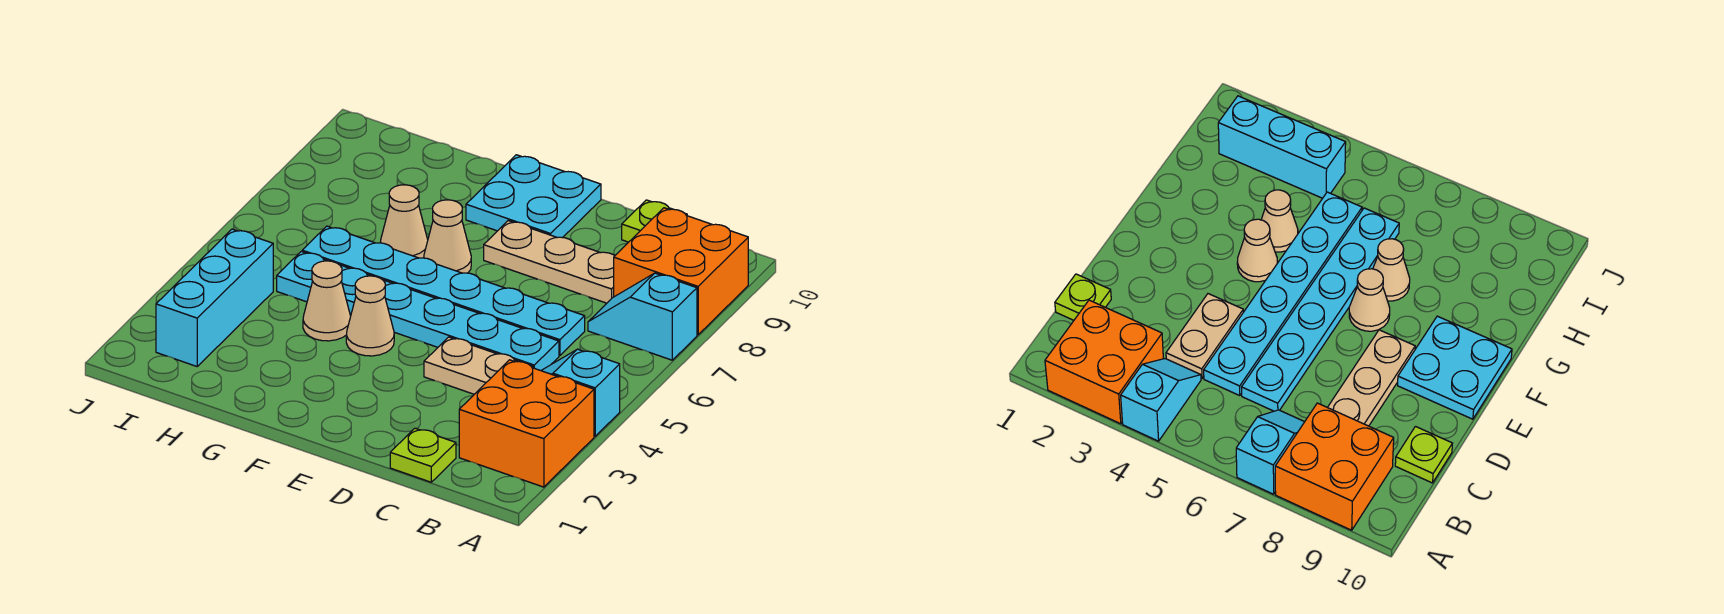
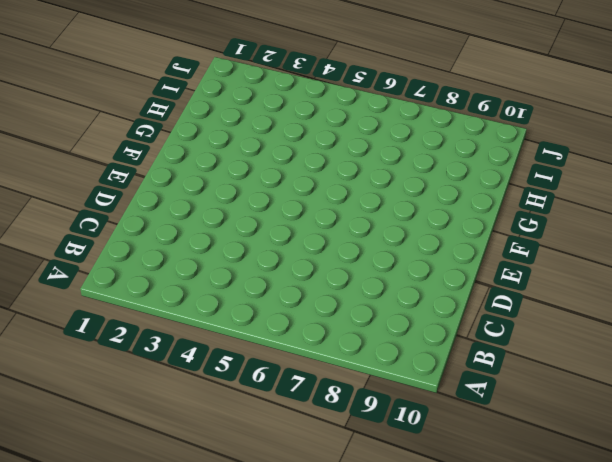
none -> orange brick A2:B3 level 1
none -> cyan slope A4:B4 level 1 top A
none -> cyan slope A7:B7 level 1 top A

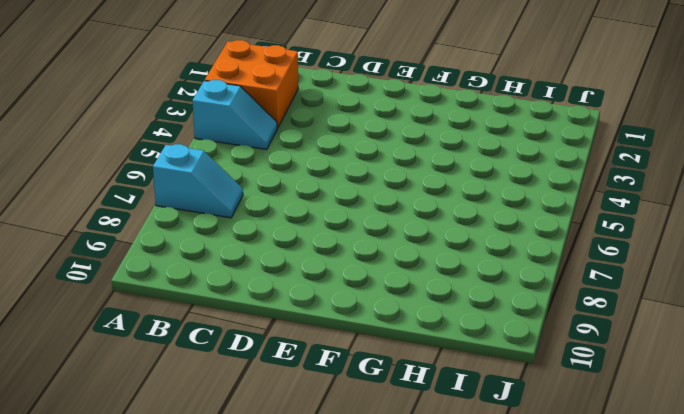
none -> orange brick A8:B9 level 1
none -> lime plate C1 level 1
none -> tan plate C4:D4 level 1

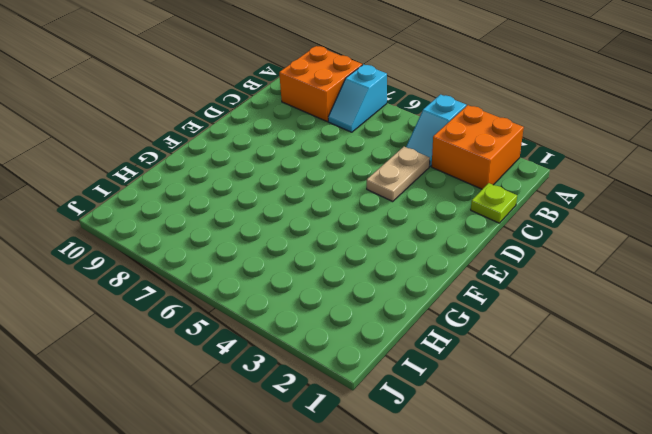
none -> cyan plate C5:H5 level 1
none -> cyan plate C6:H6 level 1
none -> tan plate C8:E8 level 1

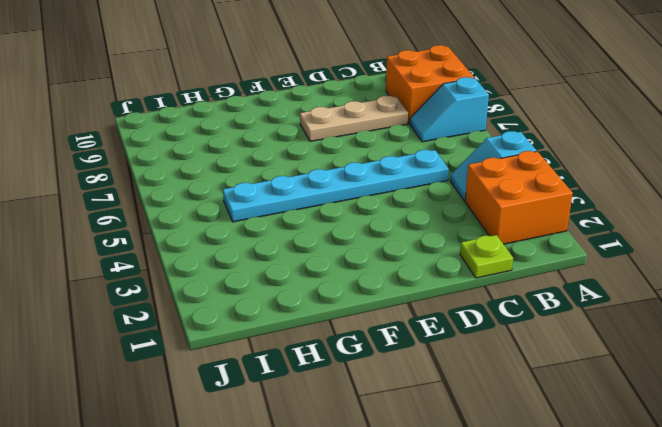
none -> tan plate C4:D4 level 1
none -> cyan plate C6:H6 level 1
none -> lime plate C10 level 1

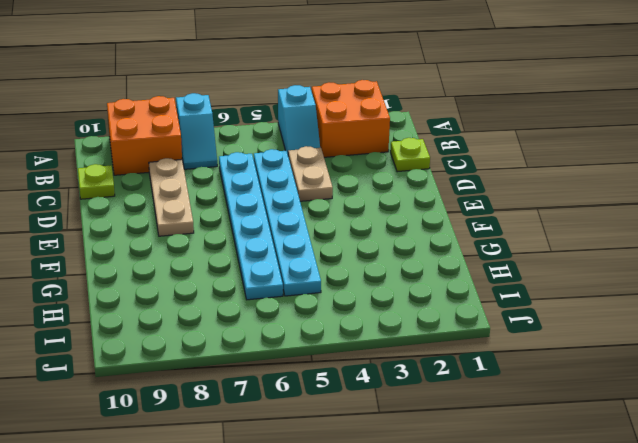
none -> cyan plate E9:F10 level 1
none -> tan cone F4 level 1
none -> tan cone F7 level 1

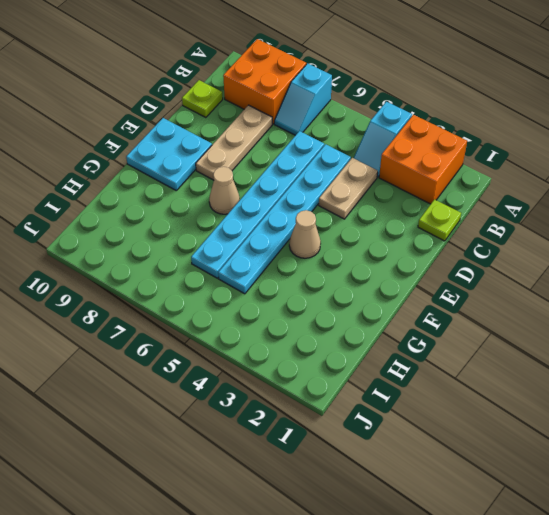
none -> tan cone G4 level 1
none -> tan cone G7 level 1
none -> cyan brick I2:I4 level 1

